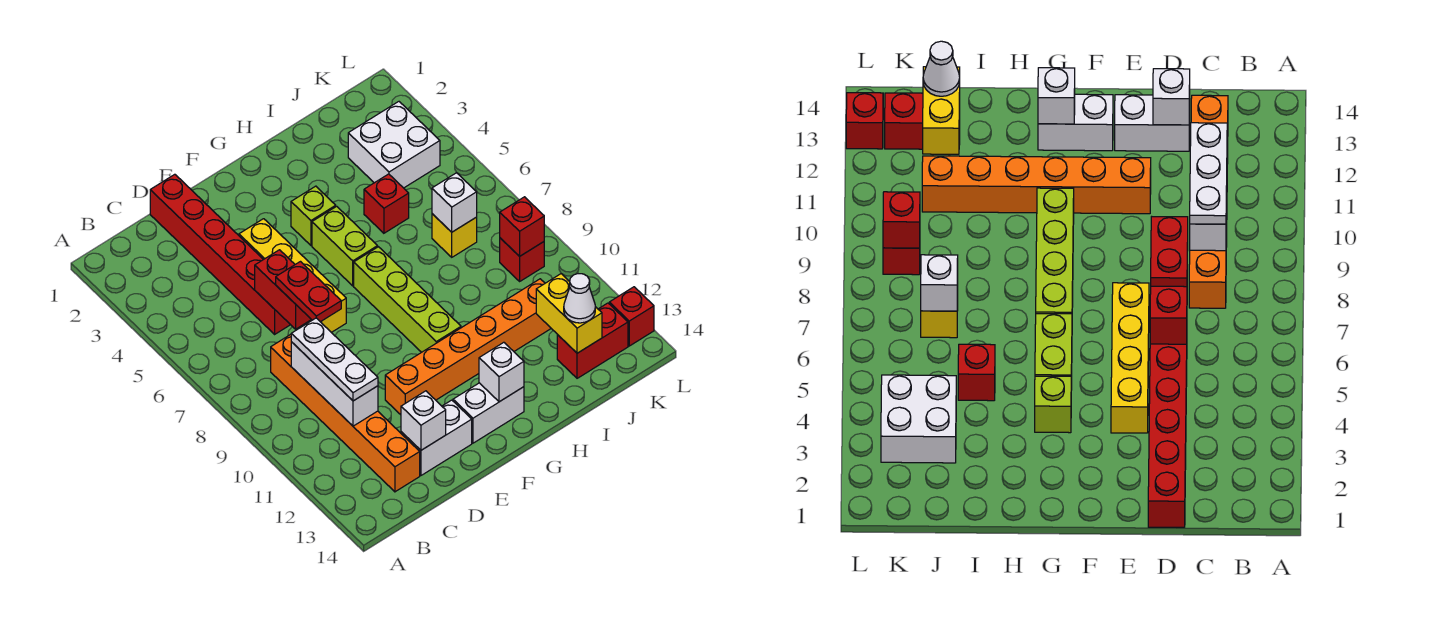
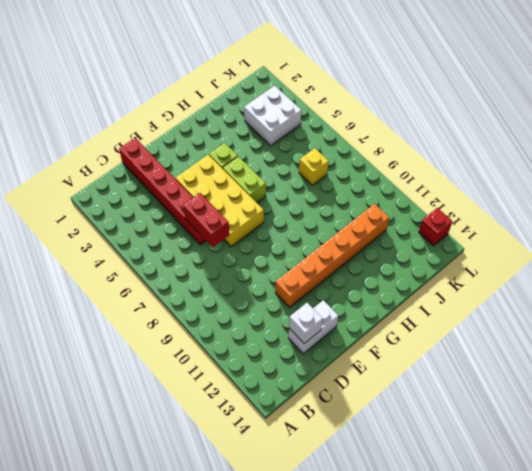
yellow brick E4:F7 level 1 -> yellow brick E4:E7 level 1
none -> orange brick C8:C13 level 1
none -> white brick F13:G13 level 1
none -> lime brick G7:G10 level 1

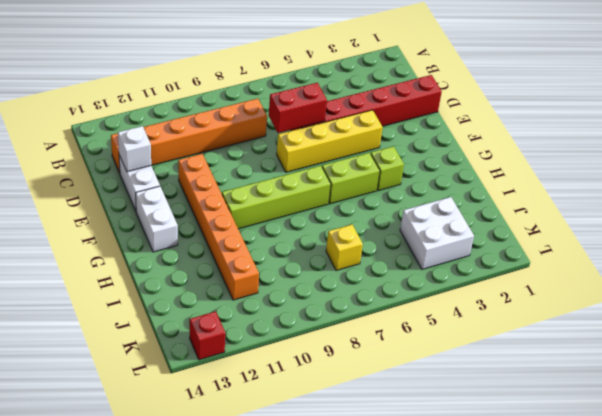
none -> red brick I5 level 1
none -> red brick J13:K13 level 1
none -> red brick K9 level 1

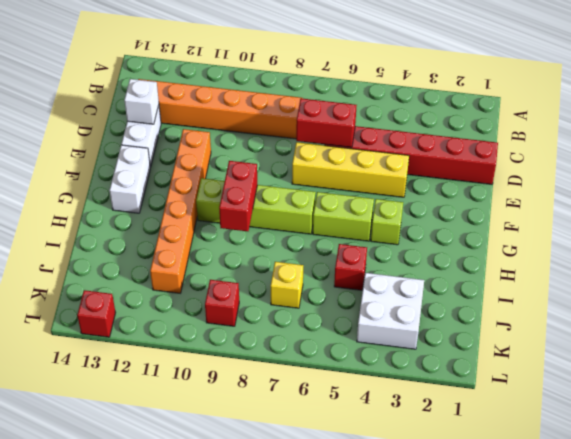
red brick G9:H9 level 2 -> red brick J13:K13 level 1
none -> white brick C9:C11 level 2
none -> white brick G13 level 2
none -> white brick J7 level 2

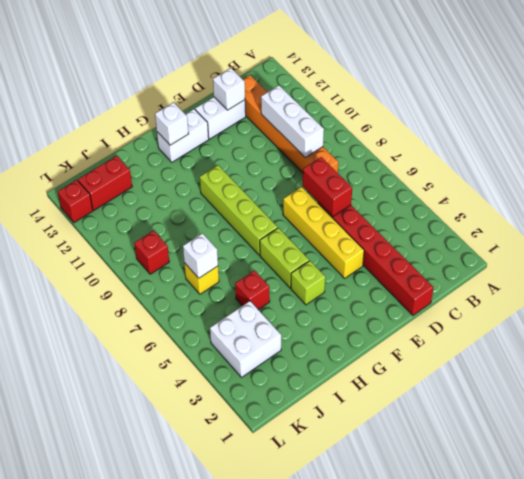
none -> orange brick E11:J11 level 1
none -> yellow brick J12:J13 level 2
none -> red brick K9 level 2

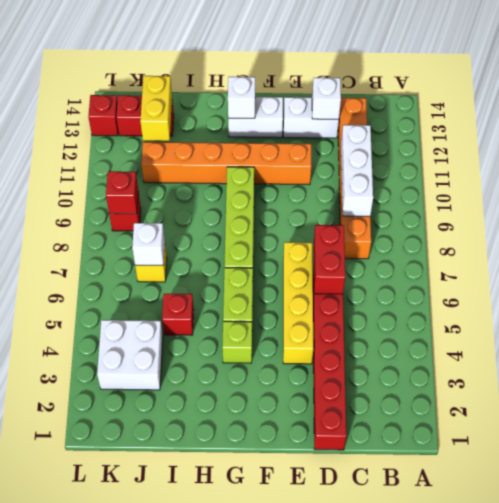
none -> white plate C9:C11 level 3
none -> red plate D7:D8 level 3
none -> white cone J13 level 3

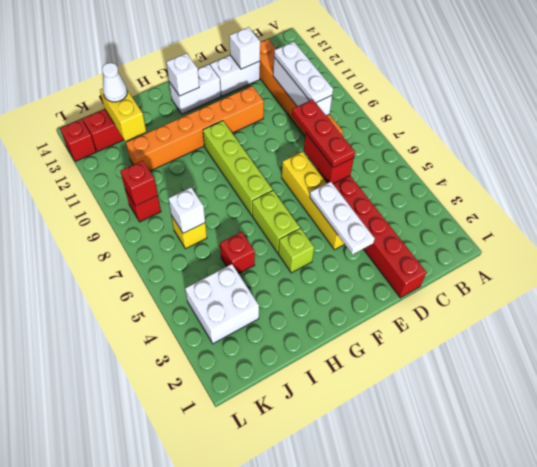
red plate D6:D8 level 3 -> red plate D7:D8 level 3
white plate E3:E5 level 2 -> none

